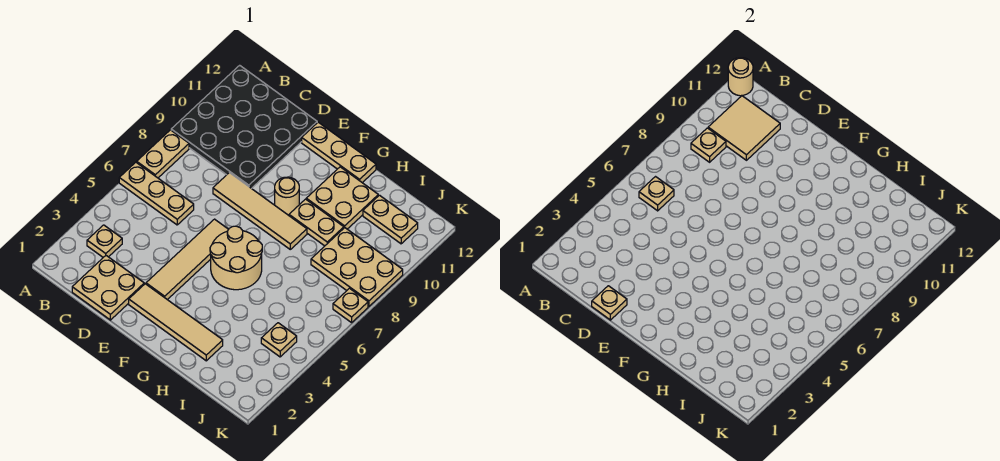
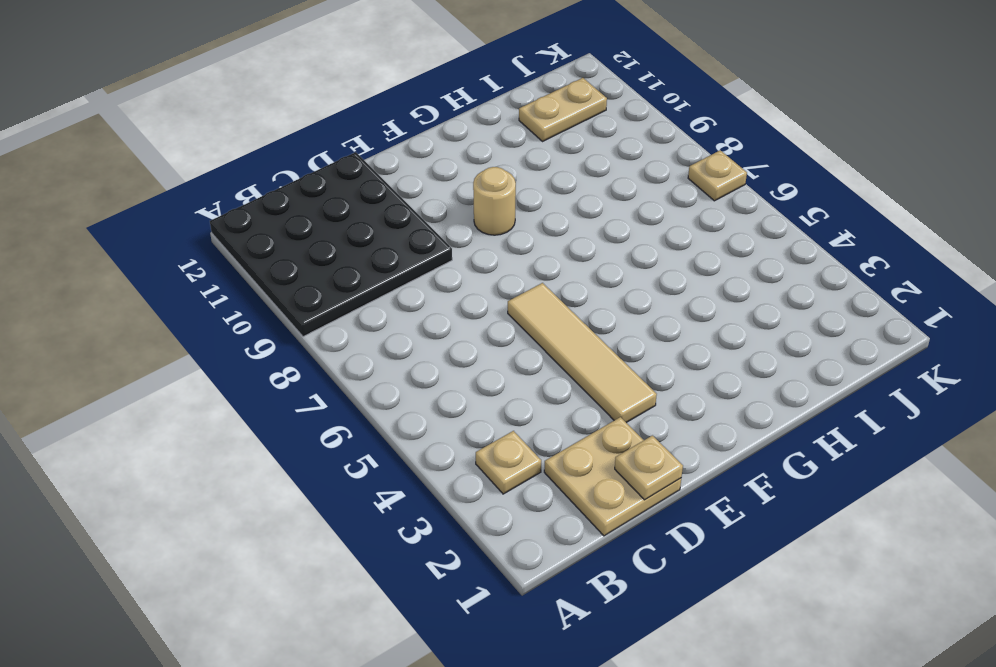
none -> tan plate A6:C6 level 1
none -> tan plate A7:A8 level 1
none -> tan tile D8:G8 level 1

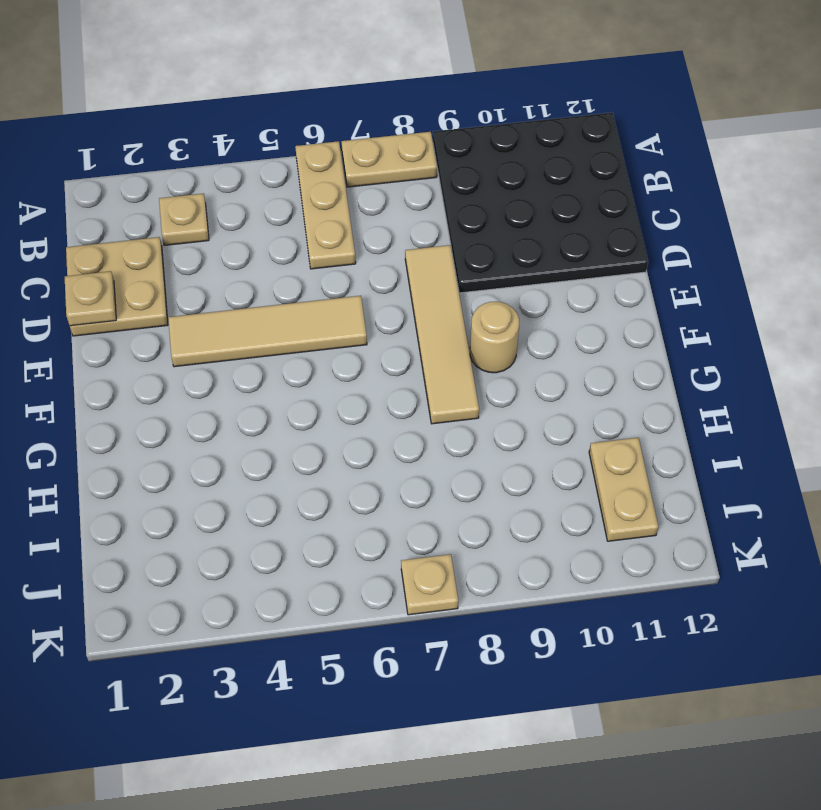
none -> tan tile E2:H2 level 1
none -> tan plate E12:G12 level 1
none -> tan round brick F5:G6 level 1

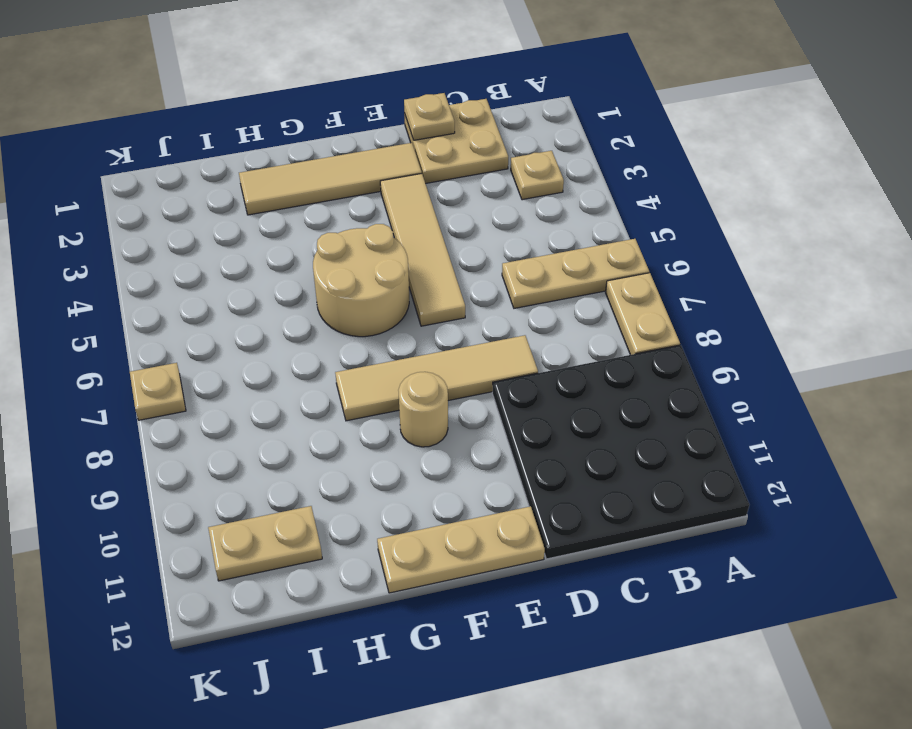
none -> tan plate G9:H9 level 1
none -> tan plate G10:H11 level 1
none -> tan plate I8:K9 level 1

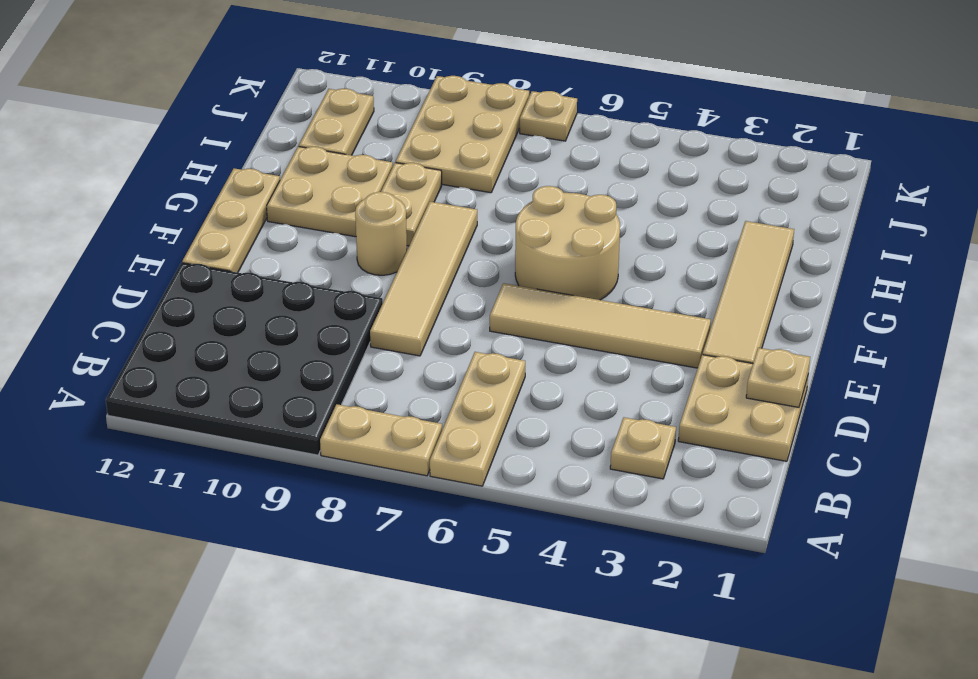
none -> tan plate J4 level 1
none -> tan round brick A12 level 2
none -> tan plate B6 level 2

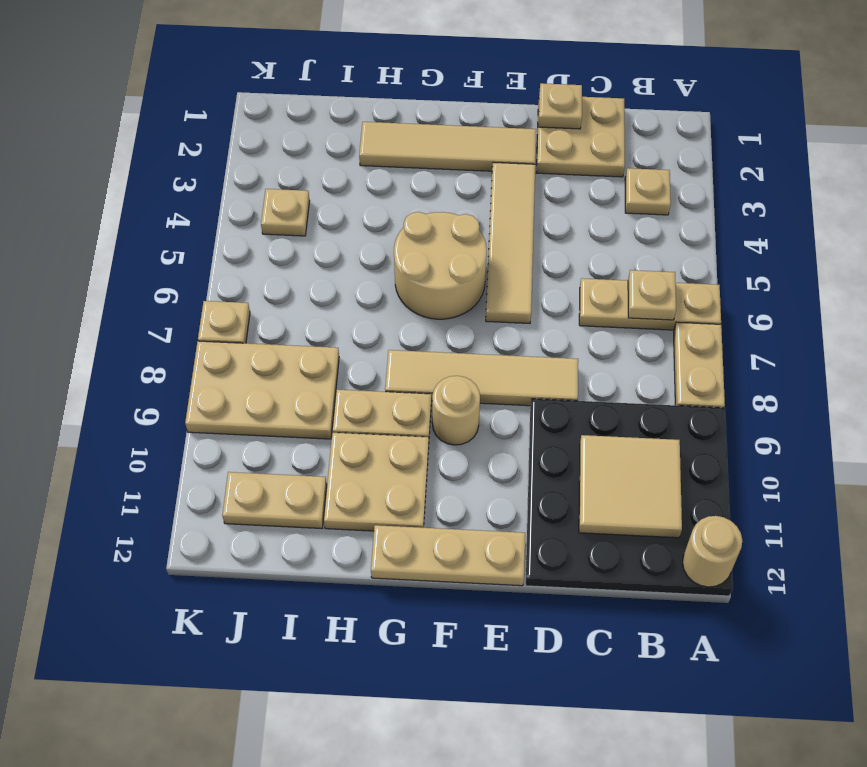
none -> tan plate B9 level 2

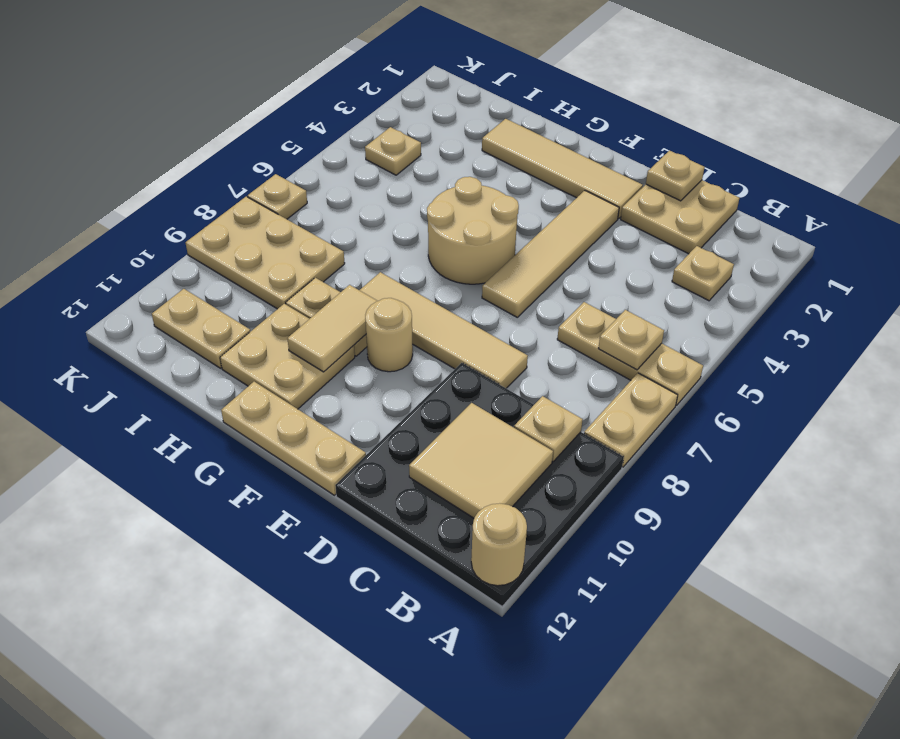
tan tile G9:G10 level 2 -> none

